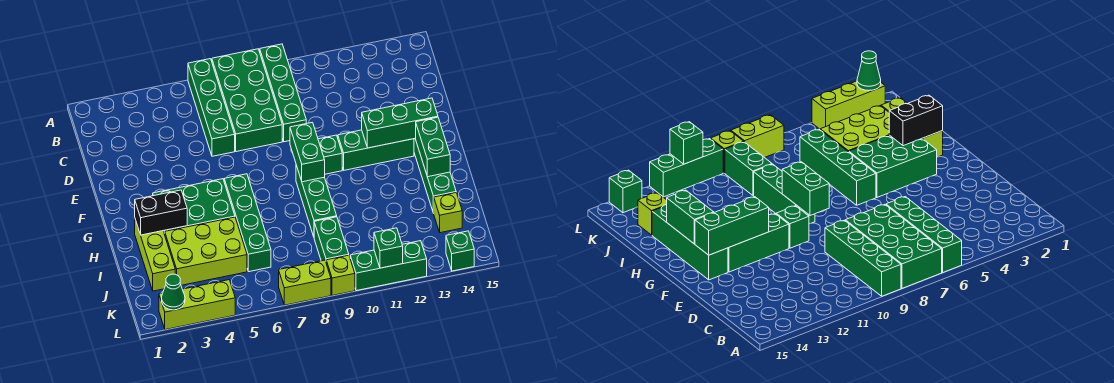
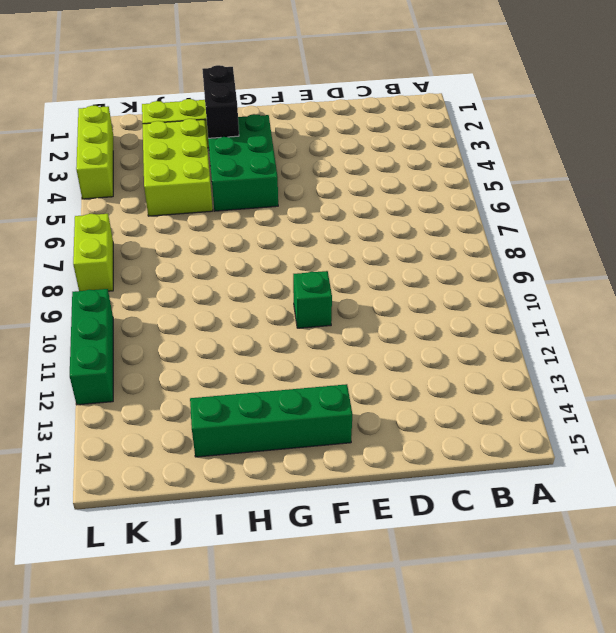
none -> green brick A6:D6 level 1
none -> green brick A7:D8 level 1
none -> green brick A9:D9 level 1

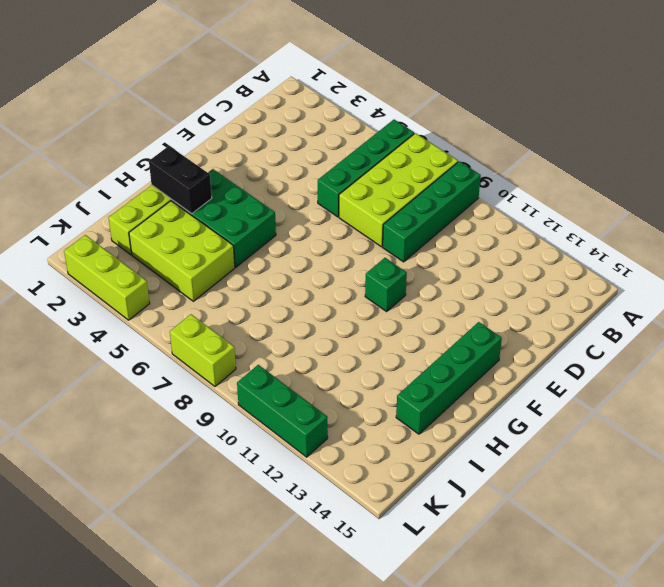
lime brick A7:D8 level 1 -> green brick A7:D8 level 1
none -> green brick F11:F13 level 1
none -> green brick G6:J6 level 1
none -> green brick G9:I9 level 1

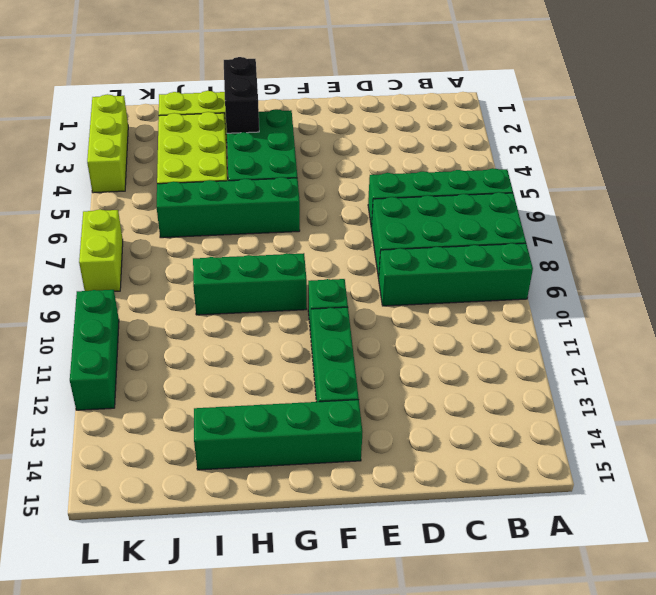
none -> green brick J9:K9 level 1
none -> lime brick J14 level 1
none -> lime brick L9 level 1

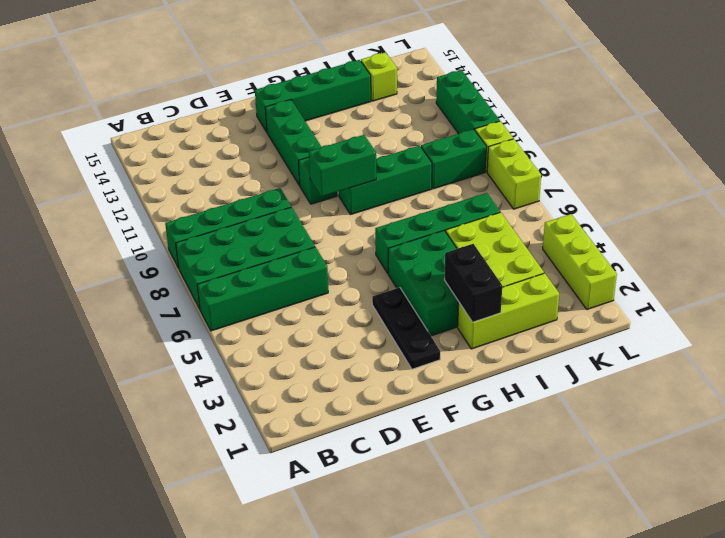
black plate F2:F4 level 1 -> none
none -> green brick L14 level 1
none -> green brick F12:F14 level 2
none -> green brick G14:H14 level 2

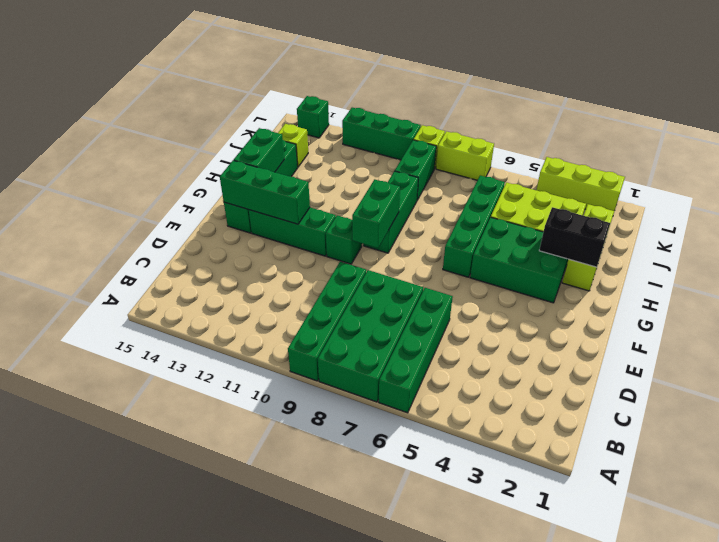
none -> green cone L2 level 2
none -> green brick L11 level 2

